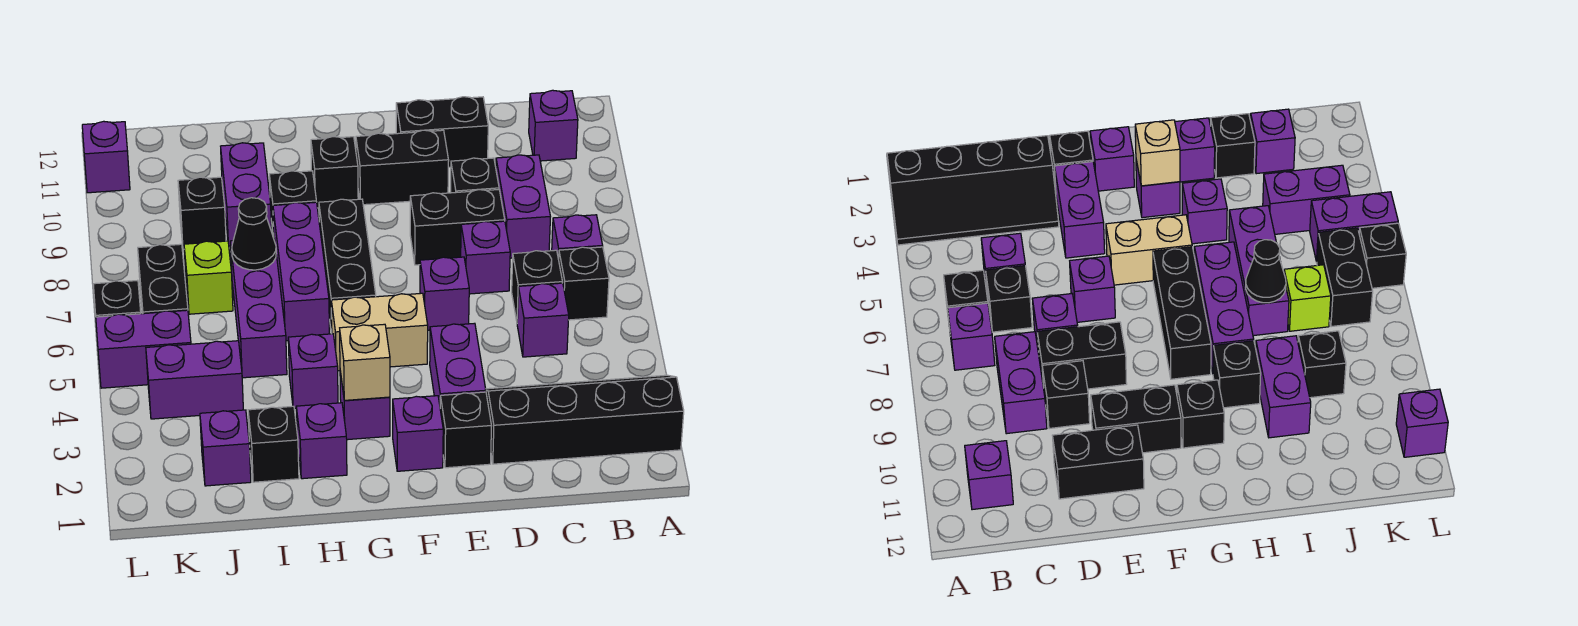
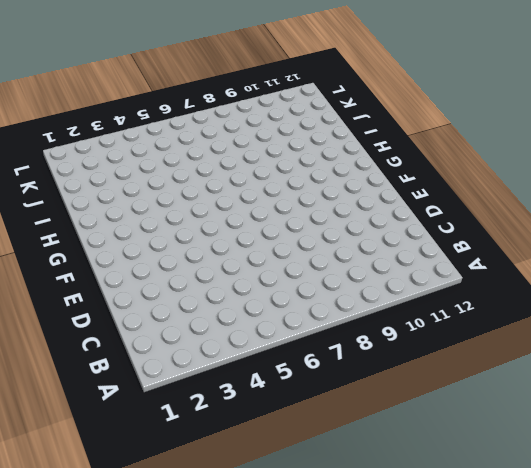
none -> black slope A2:D3 level 1 top 2
none -> black brick B6 level 1
none -> purple brick B7 level 1
none -> purple brick B11 level 1

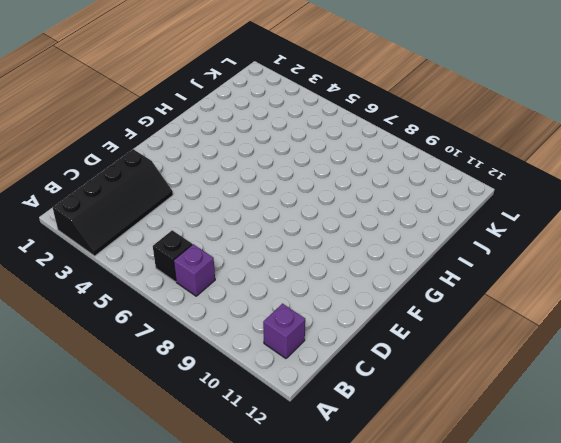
none -> purple brick C5 level 1
none -> black brick C6 level 1
none -> purple brick C8:C9 level 1
none -> purple brick D7 level 1

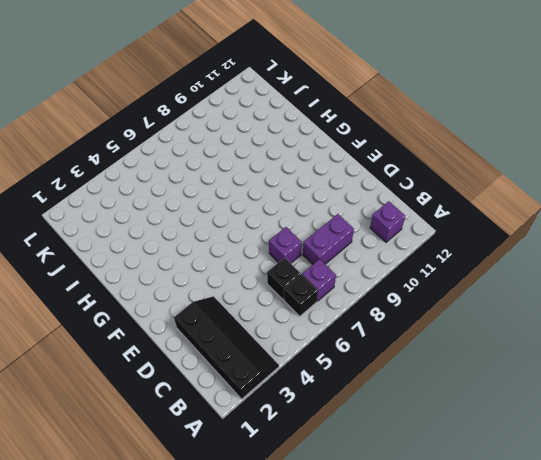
none -> purple brick C5 level 1
none -> black brick D8:E8 level 1
none -> black brick D9 level 1
none -> black brick D11:E11 level 1

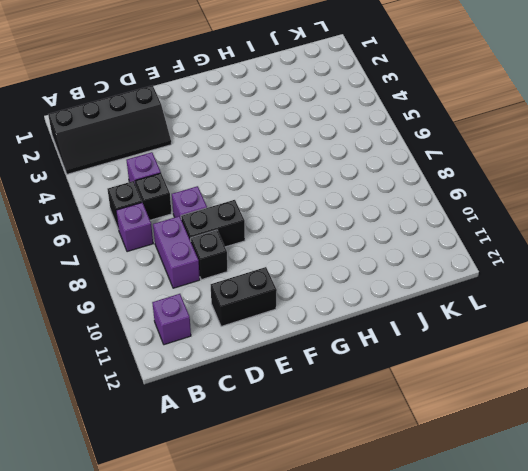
none -> black brick E2 level 1
none -> purple brick E3:E4 level 1
none -> purple brick E6 level 1
none -> black brick E10:F10 level 1

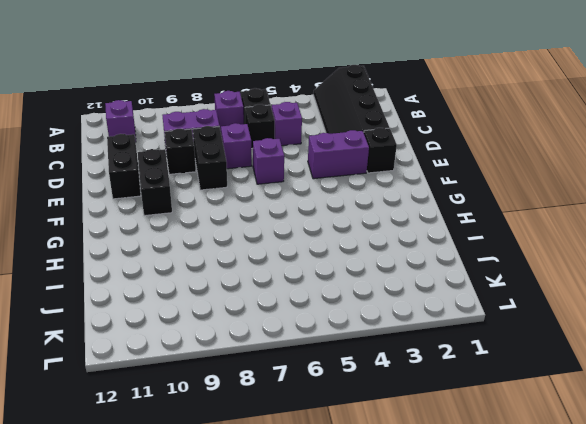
none -> purple brick F2 level 1
none -> tan brick F5:G5 level 1
none -> purple brick G3 level 1
none -> black brick G6:G8 level 1

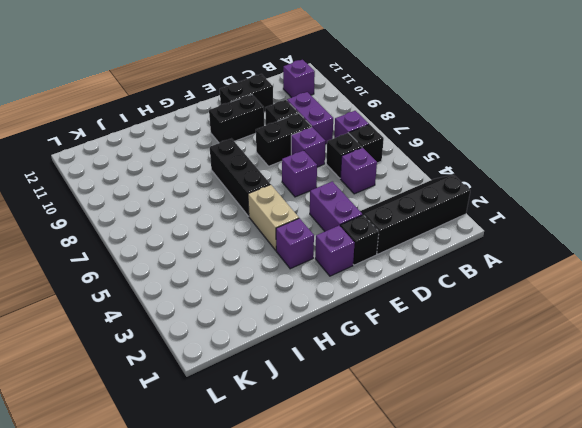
tan brick G4:G5 level 1 -> tan brick F5:G5 level 1
none -> black brick G10 level 1
none -> purple brick H2 level 1
none -> purple brick H4 level 1
none -> purple brick H6:H8 level 1

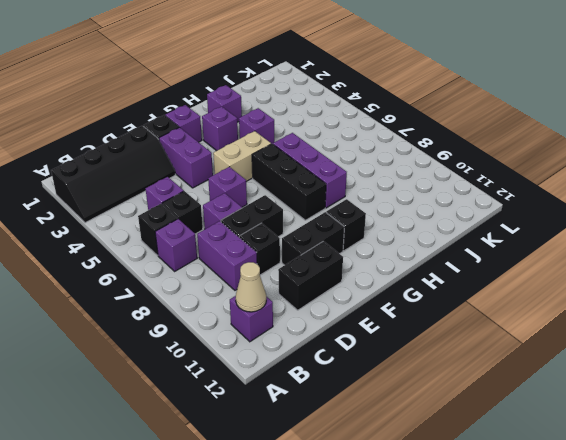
tan cone B11 level 2 -> none
none -> black brick H9 level 1
none -> black brick I2 level 1
none -> purple brick I5:I7 level 1
none -> purple brick I9:I10 level 1

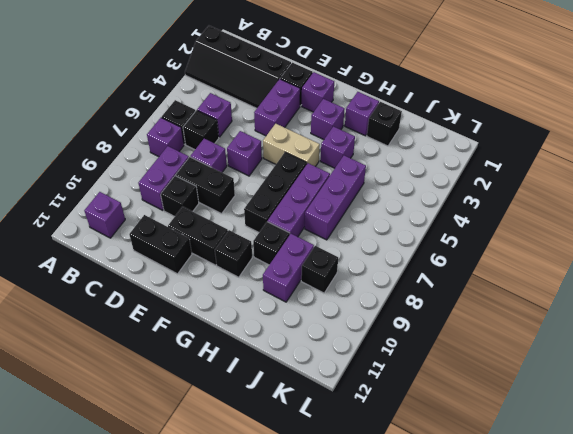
none -> purple brick J2 level 1
none -> purple brick J4:K4 level 1
none -> lime brick J7 level 1
none -> purple brick K5:L5 level 1

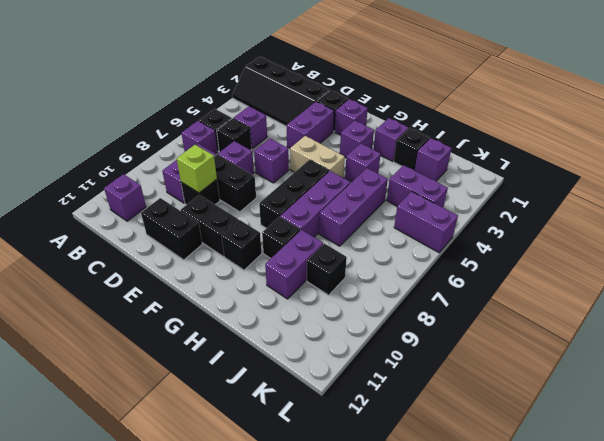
lime brick D9 level 2 -> lime brick J7 level 1
none -> black brick K6:K7 level 1
none -> black brick L6 level 1
none -> purple brick L11 level 1
none -> tan brick G3 level 2

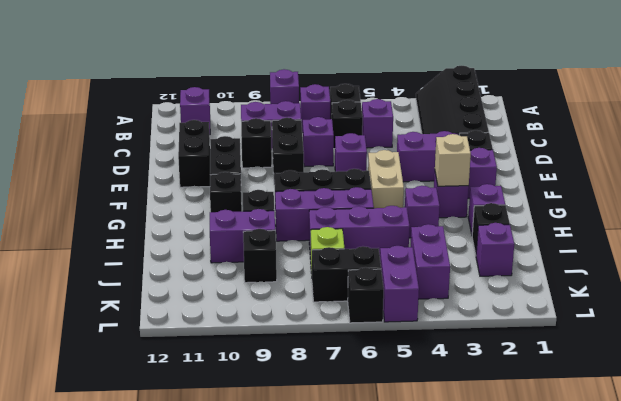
purple brick A8 level 1 -> purple brick L11 level 1
none -> black cone I7 level 2

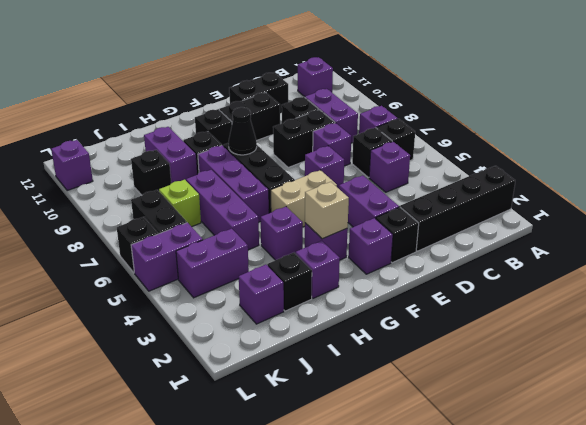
black cone G8 level 2 -> black cone I7 level 2

